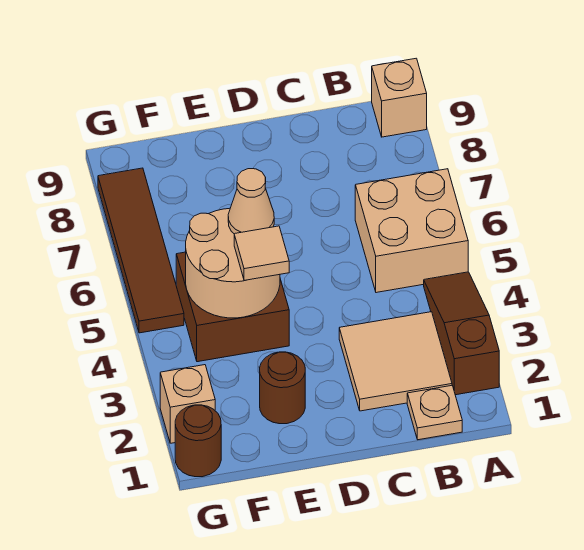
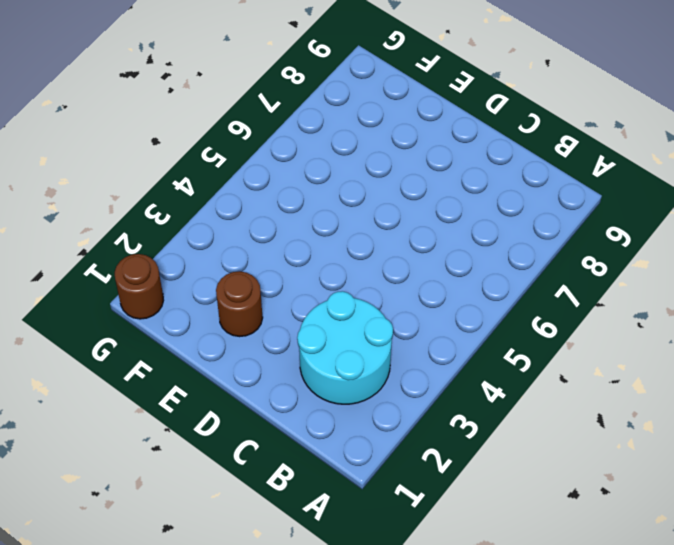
cyan round brick B2:C3 level 1 -> tan tile B2:C3 level 1
none -> brown slope A2:A4 level 1 top 2
none -> tan brick A5:B6 level 1
none -> tan brick A9 level 1

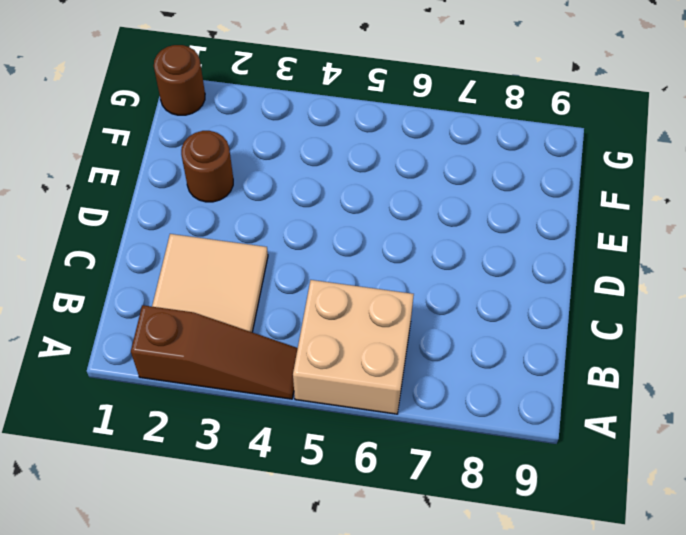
none -> tan brick A9 level 1
none -> tan plate B1 level 1
none -> brown brick E4:F5 level 1

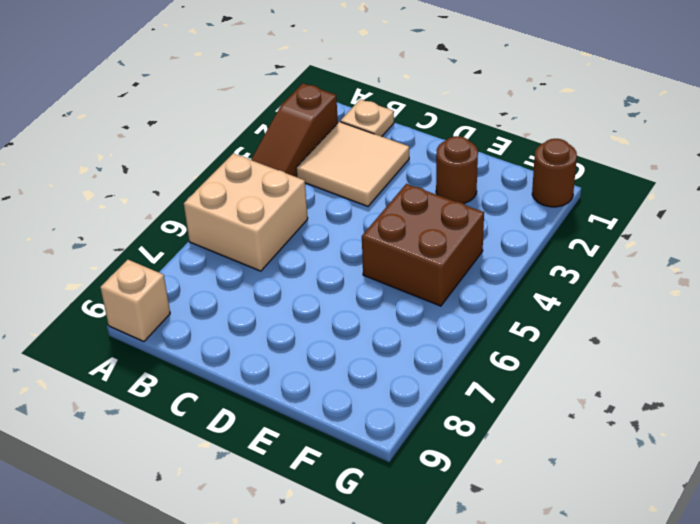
none -> tan brick G2 level 1
none -> brown tile G5:G8 level 1
none -> tan round brick E4:F5 level 2

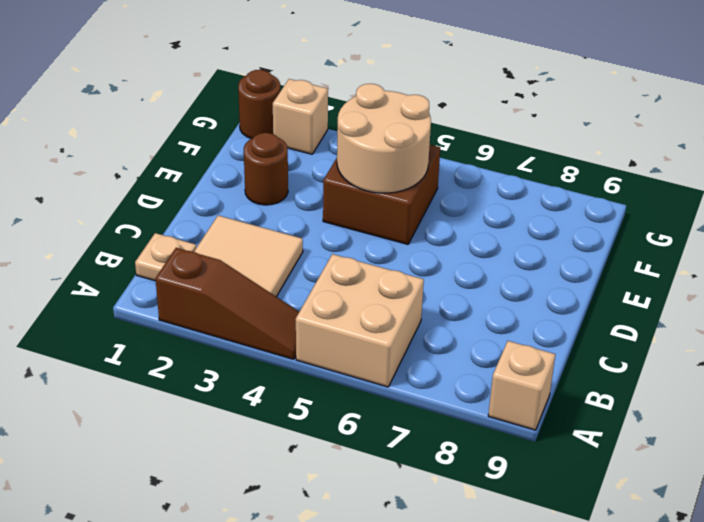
none -> brown tile G5:G8 level 1
none -> tan tile E4 level 3
none -> tan cone E5 level 3

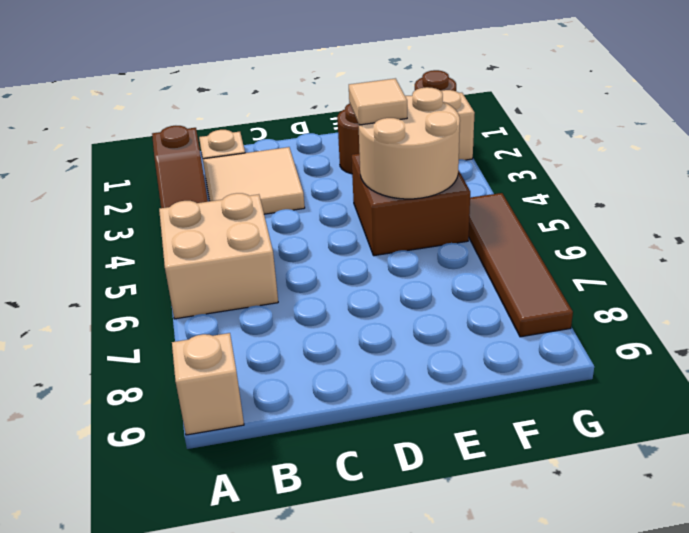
none -> tan cone E5 level 3

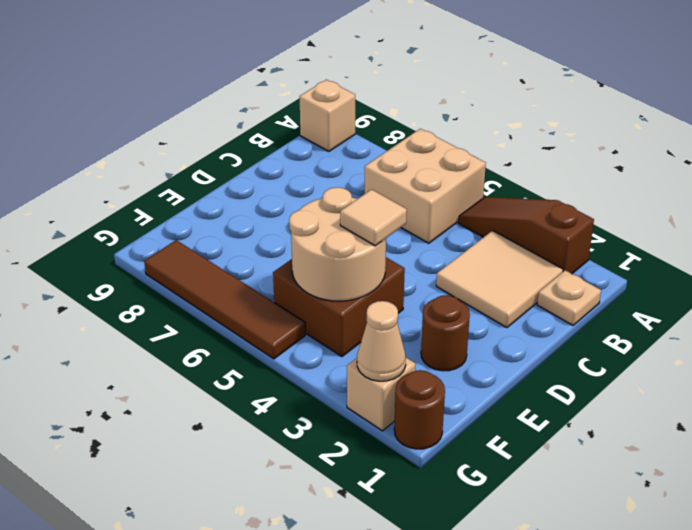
tan cone G2 level 2 -> tan cone E5 level 3

